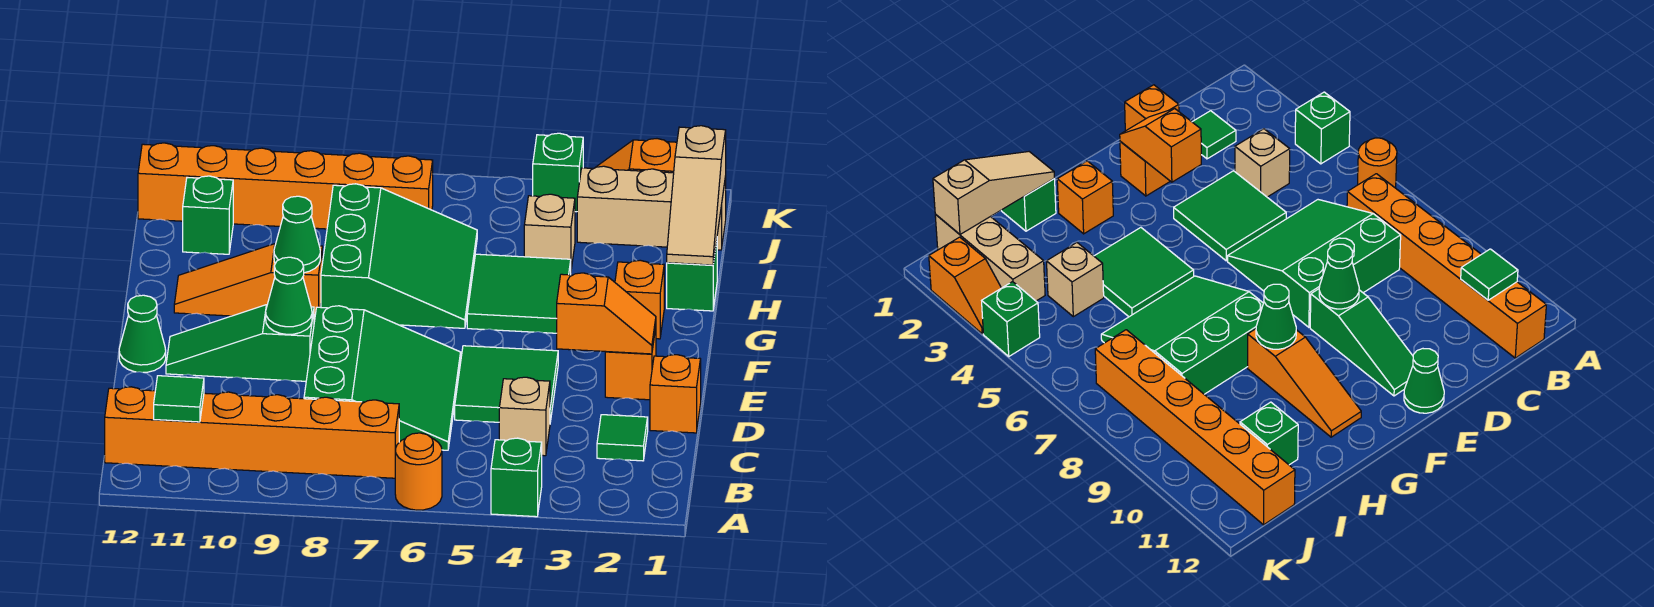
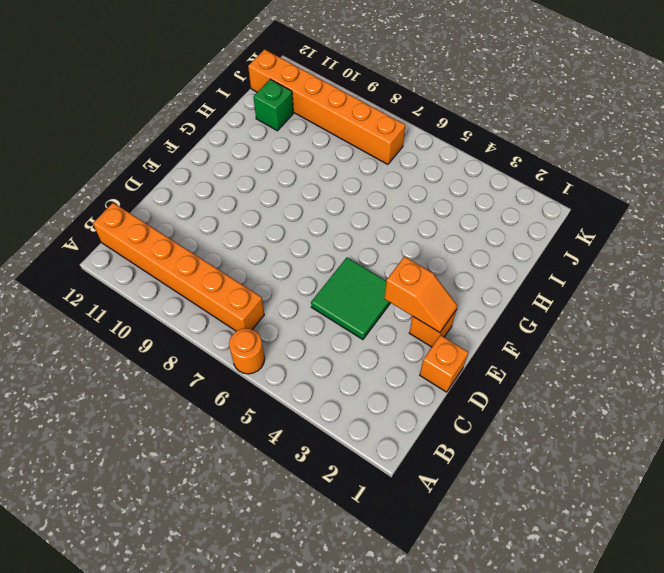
none -> green brick A4 level 1
none -> green tile C2 level 1
none -> tan brick C4 level 1

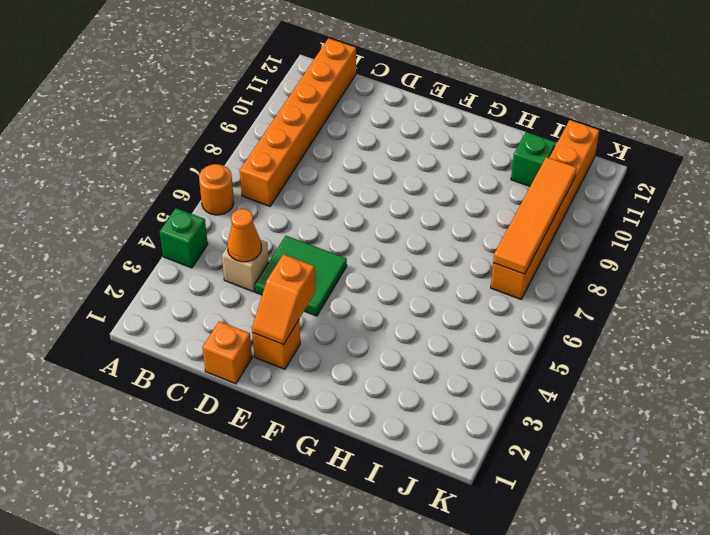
orange cone C4 level 2 -> none
orange tile J7:J10 level 2 -> none
none -> green tile C2 level 1
none -> green slope C6:E8 level 1 top 8
none -> green slope E9:E11 level 1 top 9

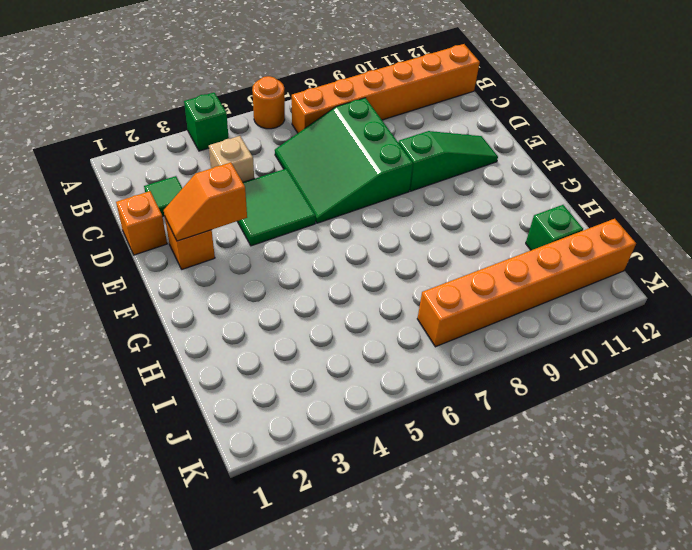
none -> green cone E12 level 1
none -> orange brick G2 level 1
none -> green tile G4:H5 level 1

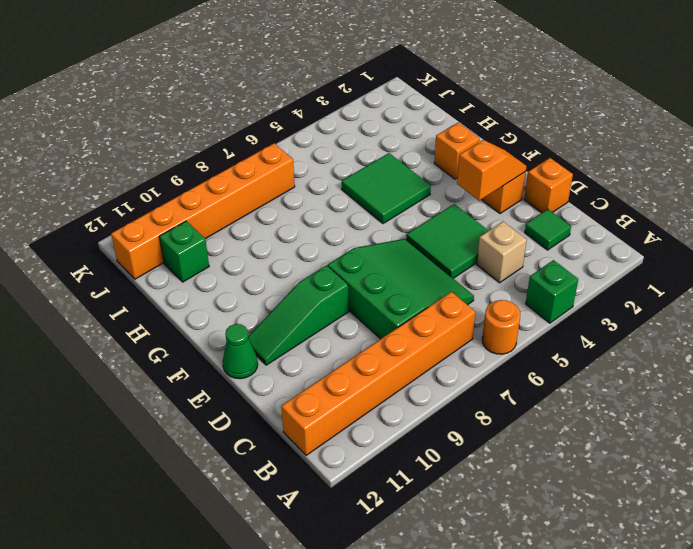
none -> green slope G6:I8 level 1 top 8
none -> orange slope G9:G11 level 1 top 9
none -> green brick H1 level 1

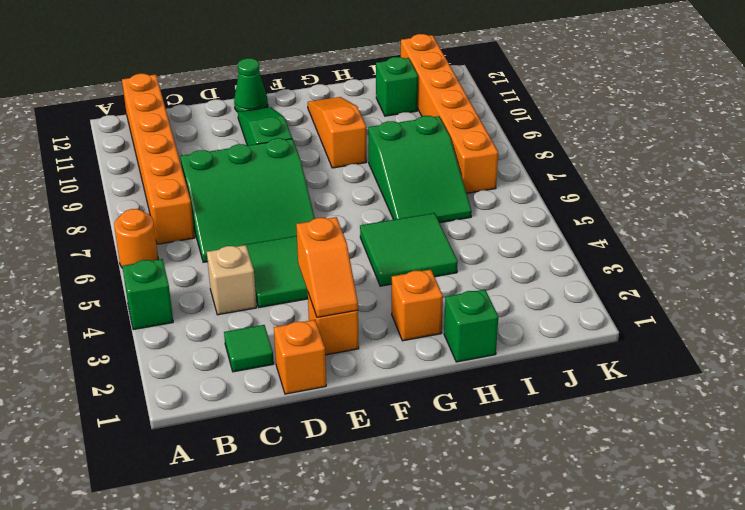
green slope H6:I8 level 1 top 8 -> green slope G6:I8 level 1 top 8
none -> tan brick I4 level 1
none -> tan brick J1:J3 level 1
none -> orange slope K2:K3 level 1 top 2

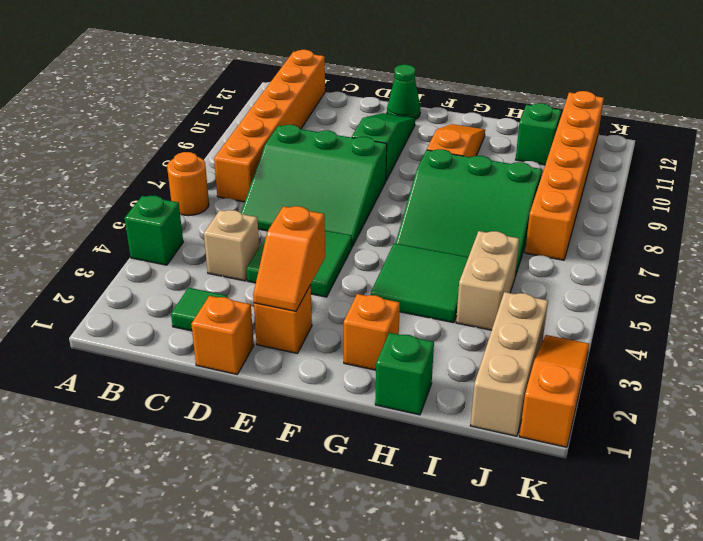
tan brick I4:I5 level 1 -> tan brick I4 level 1
orange slope K1:K3 level 1 top 1 -> orange slope K2:K3 level 1 top 2
none -> green brick K4 level 1
none -> green tile B11 level 2
none -> green cone E9 level 2

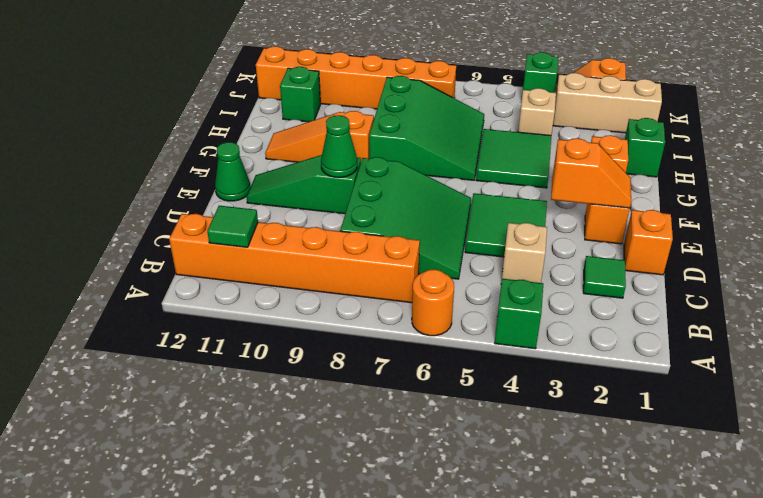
none -> green cone G9 level 2
none -> tan slope H1:J1 level 2 top J

